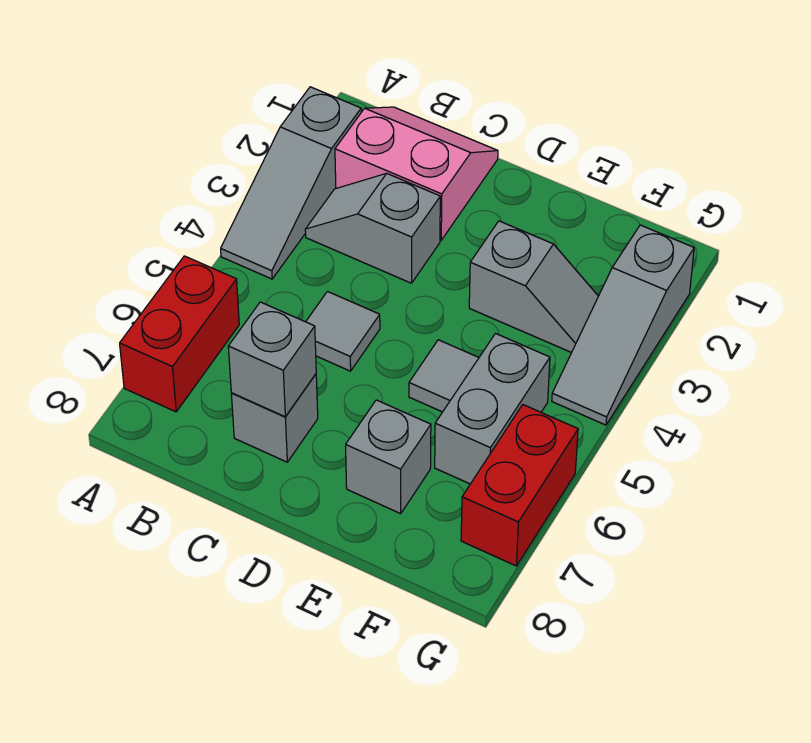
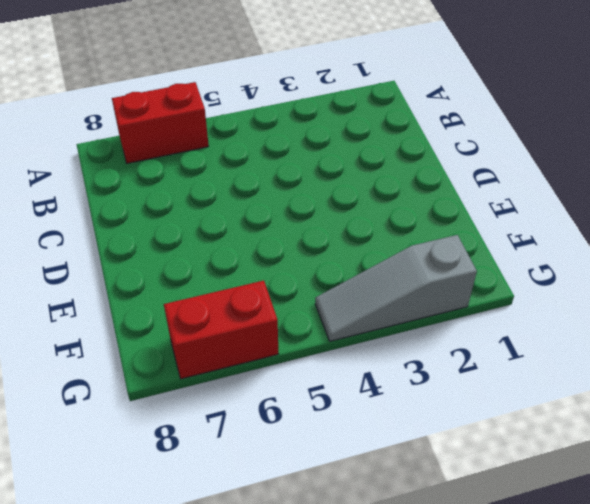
none -> grey slope A2:A4 level 1 top 2
none -> pink slope B1:C2 level 1 top 2
none -> grey slope B3:C3 level 1 top C

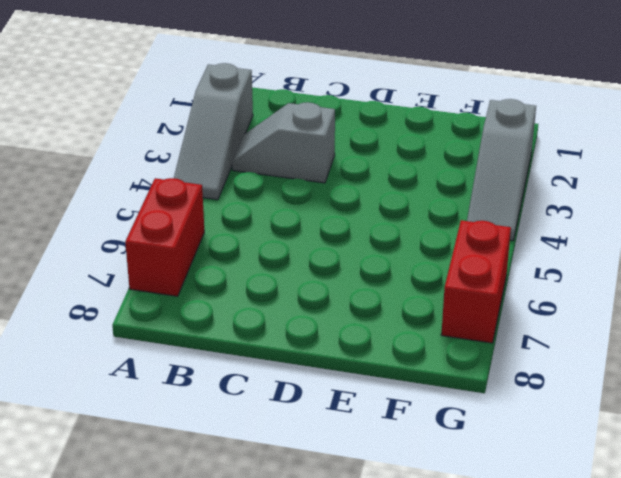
none -> pink slope B1:C2 level 1 top 2
none -> grey tile C5 level 1
none -> grey brick C7 level 1

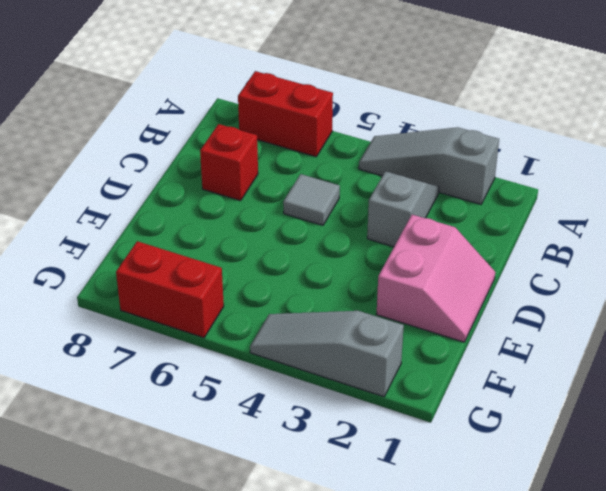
red brick C7 level 1 -> grey brick C7 level 1
pink slope D1:E2 level 1 top 2 -> pink slope B1:C2 level 1 top 2
none -> grey slope E3:F3 level 1 top E
none -> grey tile E5 level 1
none -> grey brick E7 level 1

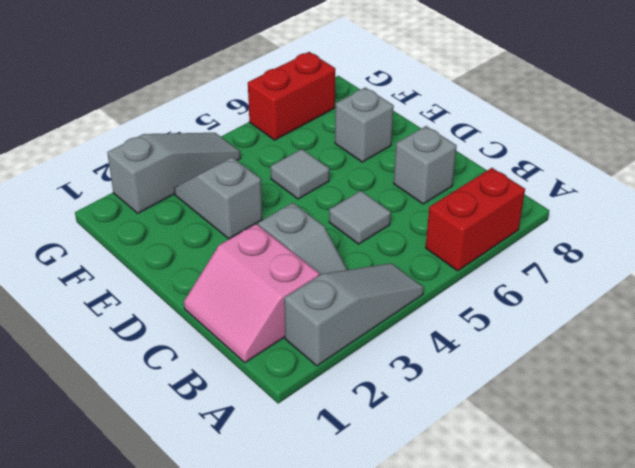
none -> grey brick F5:F6 level 1
none -> grey brick C7 level 2

